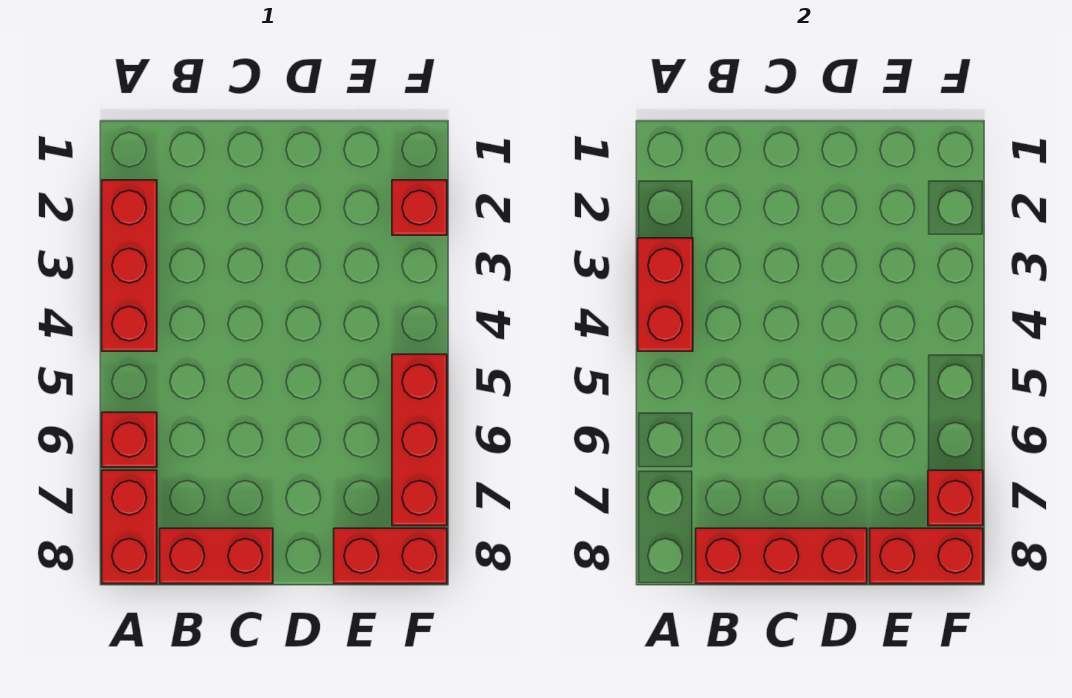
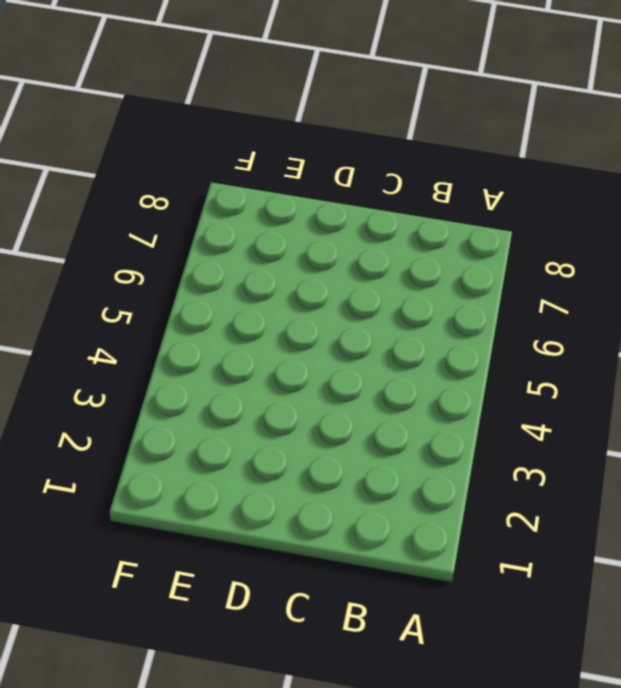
none -> red brick A2:A4 level 1
none -> red brick A6 level 1

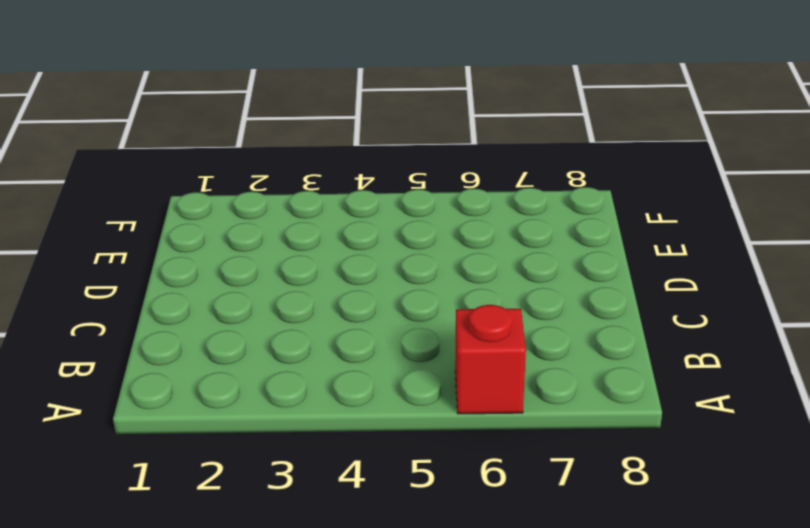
none -> red brick A2:A4 level 1
none -> red brick A7:A8 level 1

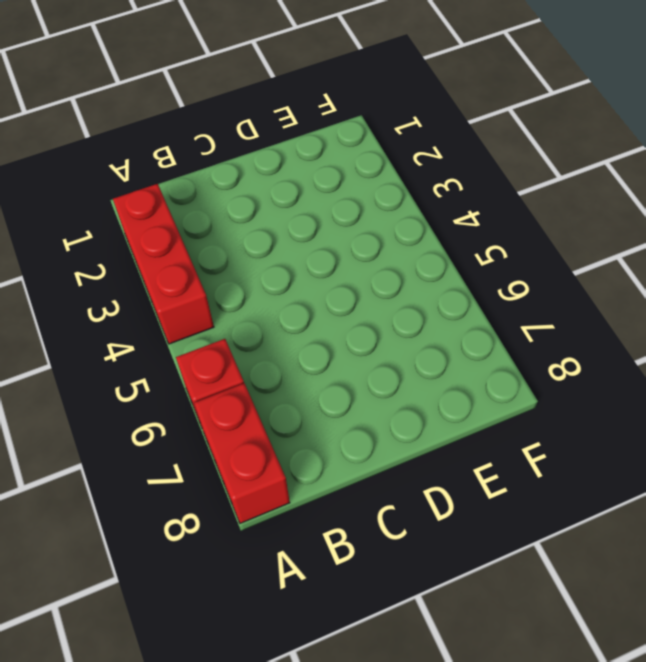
none -> red brick B8:C8 level 1
none -> red brick E8:F8 level 1

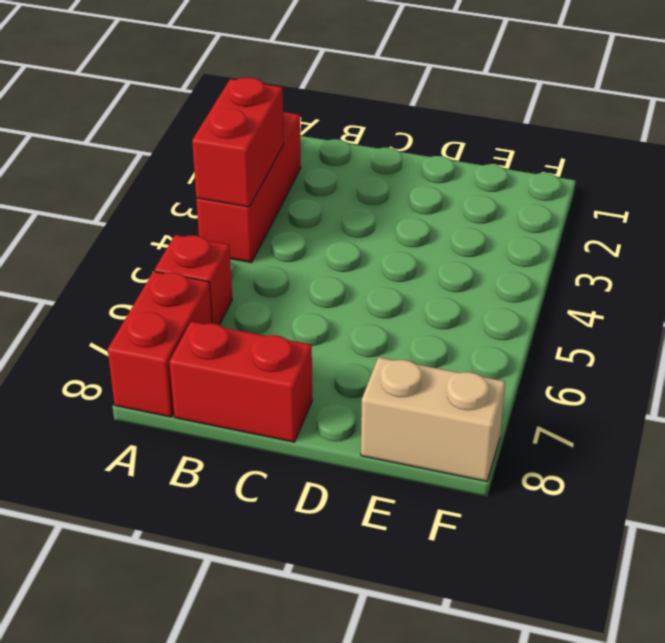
tan brick E8:F8 level 1 -> red brick E8:F8 level 1
none -> red brick F2 level 1
none -> red brick F5:F7 level 1

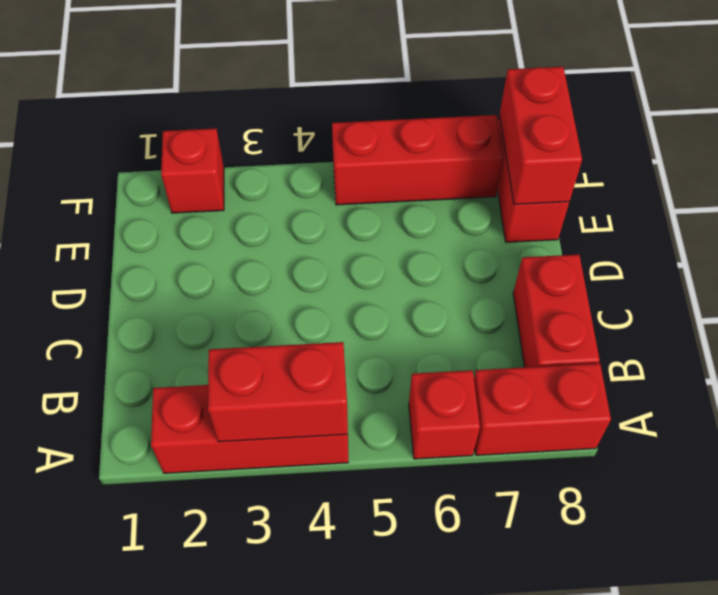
none -> red brick B8:D8 level 2
none -> red brick F7 level 2

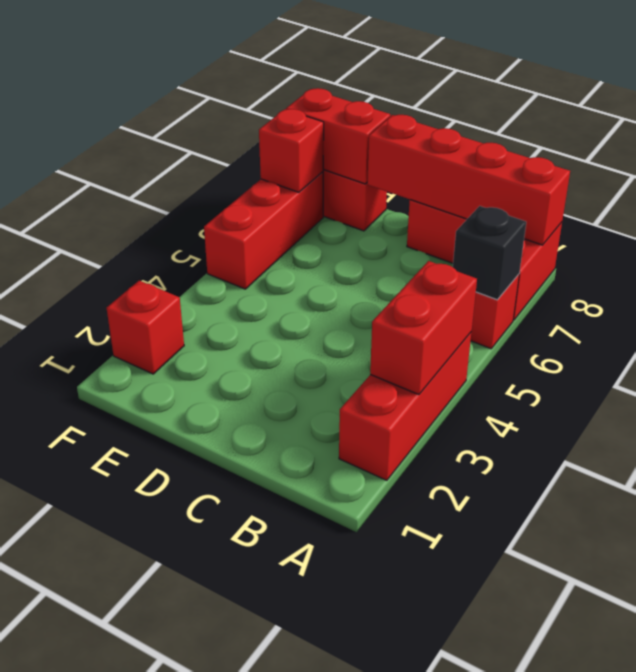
black brick A6 level 2 -> none
red brick A8:D8 level 2 -> red brick B8:D8 level 2

